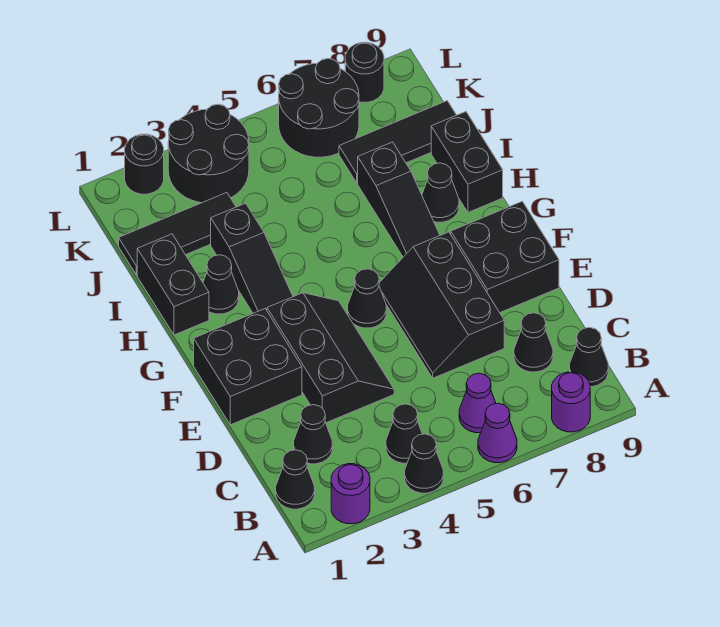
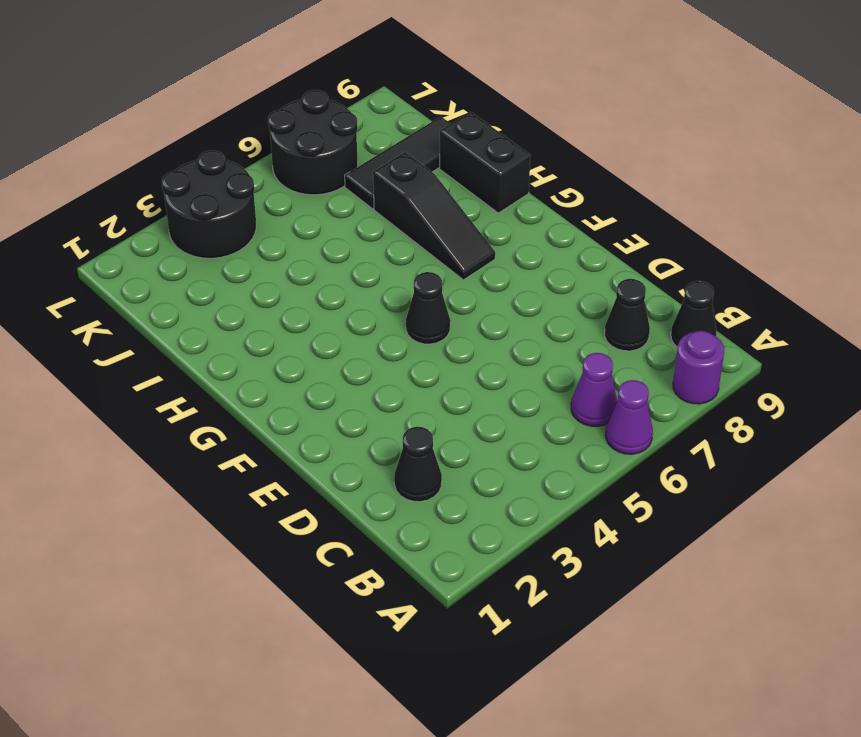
none -> purple round brick A2 level 1
none -> black cone A4 level 1
none -> black cone B1 level 1

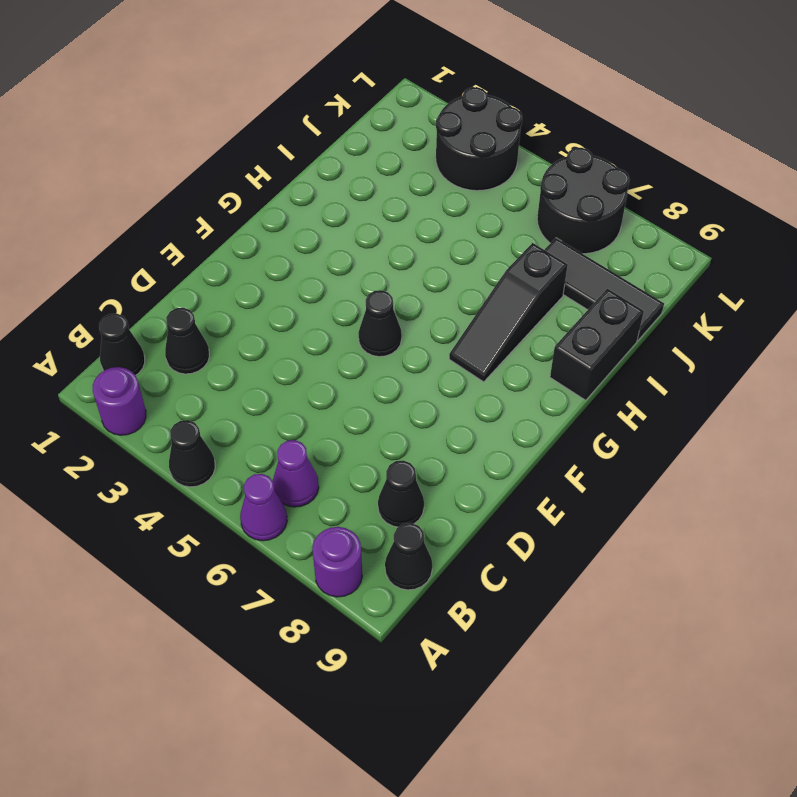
none -> black cone B4 level 1
none -> black slope D3:F4 level 1 top 3
none -> black slope D6:F7 level 1 top 7

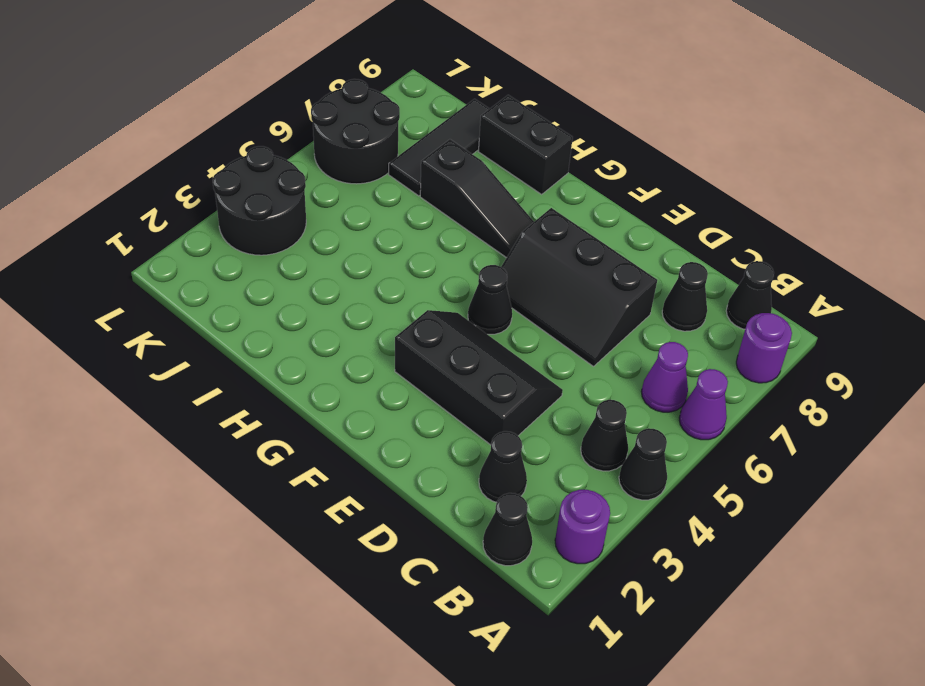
none -> black brick E1:F2 level 1
none -> black brick E8:F9 level 1
none -> black slope G3:I3 level 1 top I

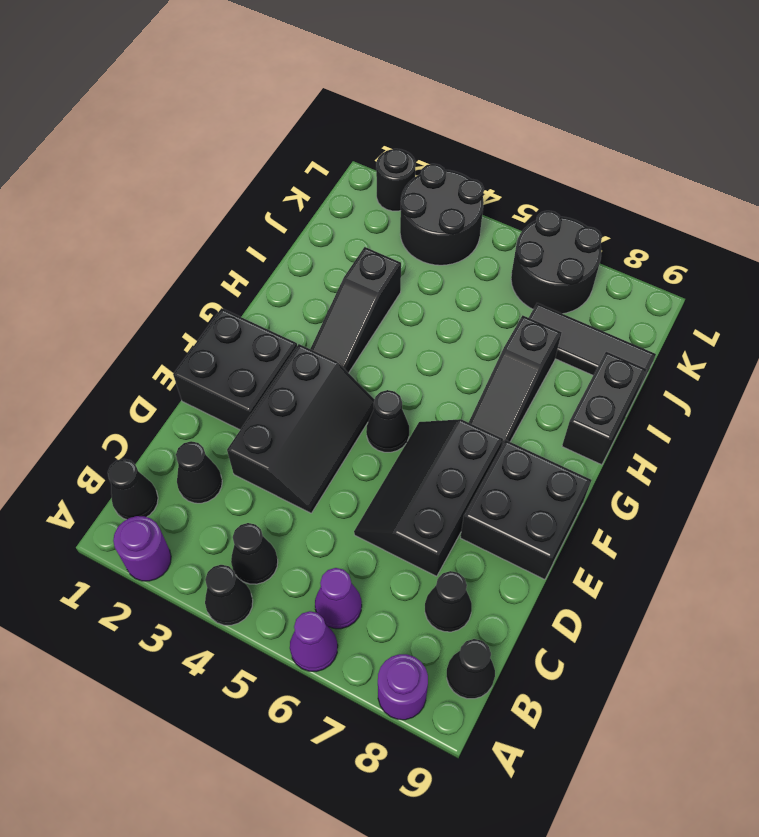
none -> black brick H1:I1 level 1
none -> black cone H2 level 1
none -> black cone H8 level 1

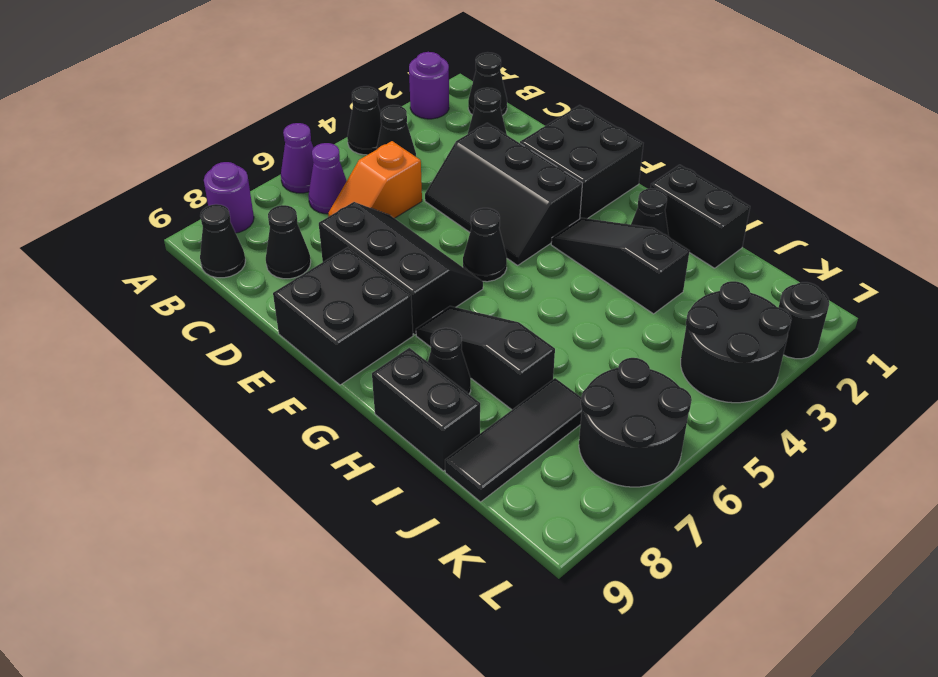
orange slope C5:C6 level 1 top 5 -> none
none -> black tile J1:J3 level 1
none -> black round brick L8 level 1

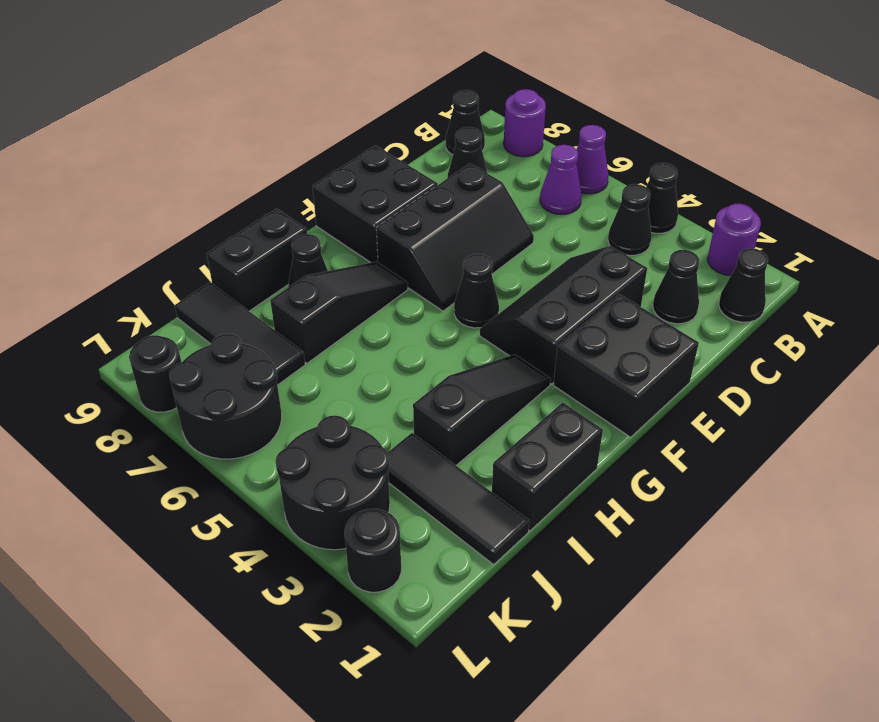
none -> black cone H2 level 1

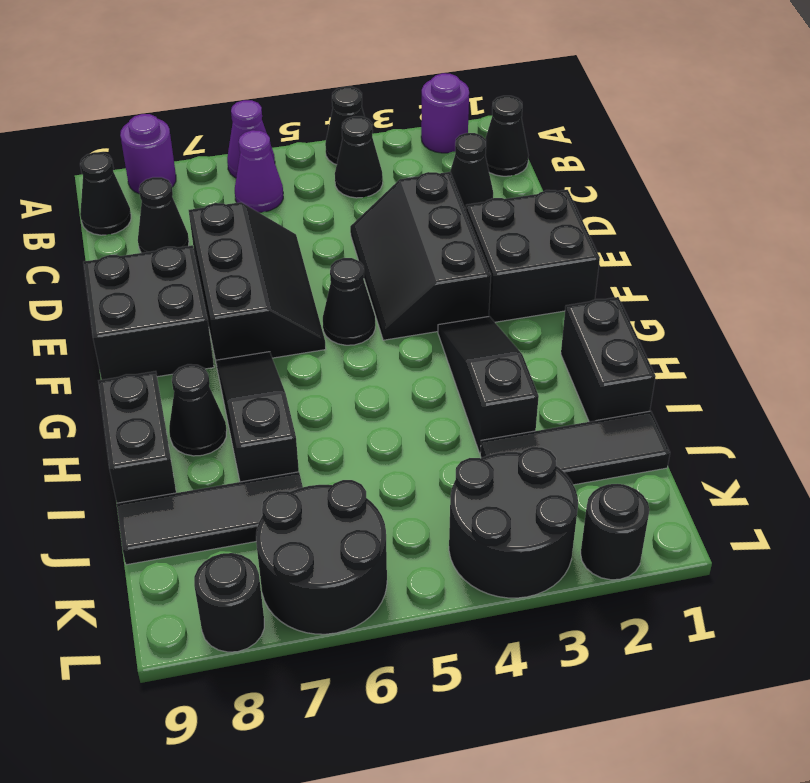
none -> black cone H2 level 1

